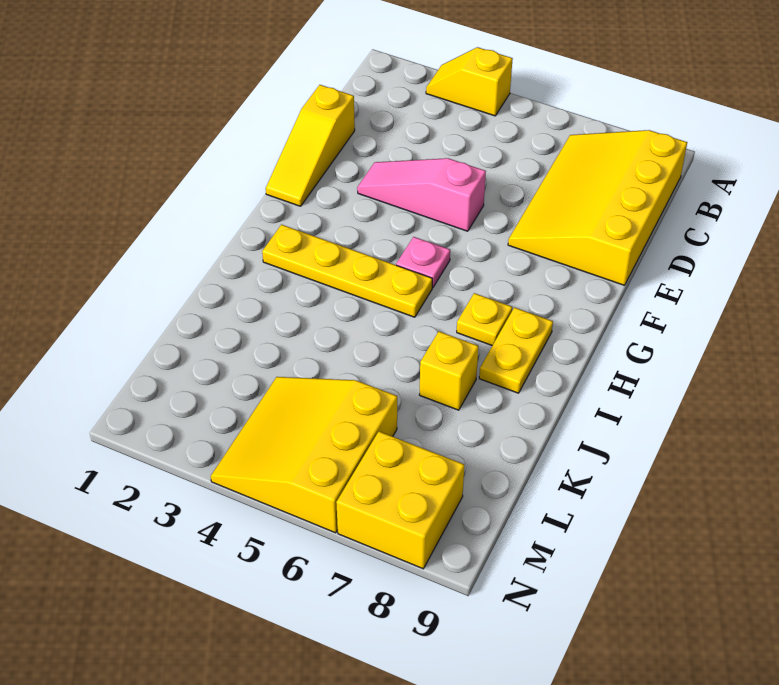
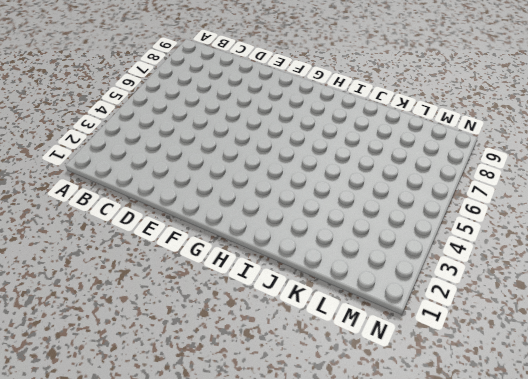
none -> yellow slope A3:A4 level 1 top 4
none -> yellow slope B7:E9 level 1 top 9

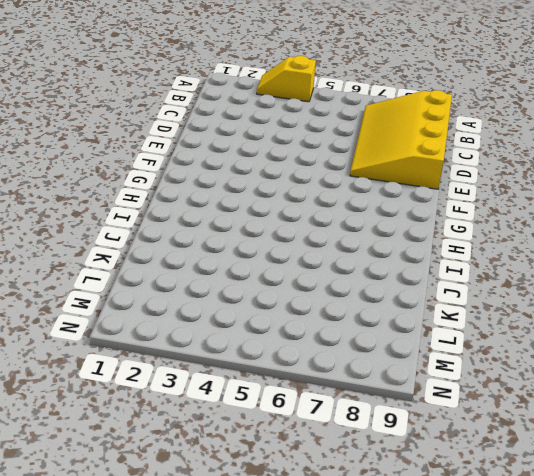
none -> yellow slope D1:F1 level 1 top D
none -> pink slope E3:E5 level 1 top 5

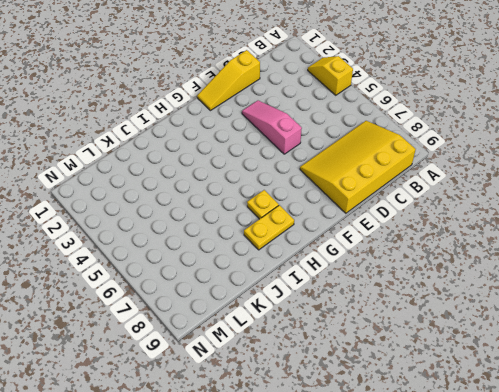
none -> pink plate G5 level 1
none -> yellow plate H2:H5 level 1

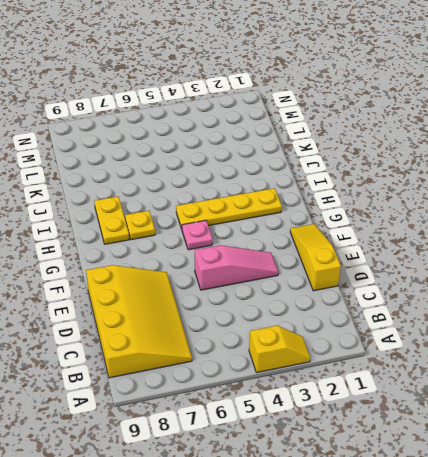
none -> yellow brick J7 level 1
none -> yellow slope L4:N6 level 1 top 6

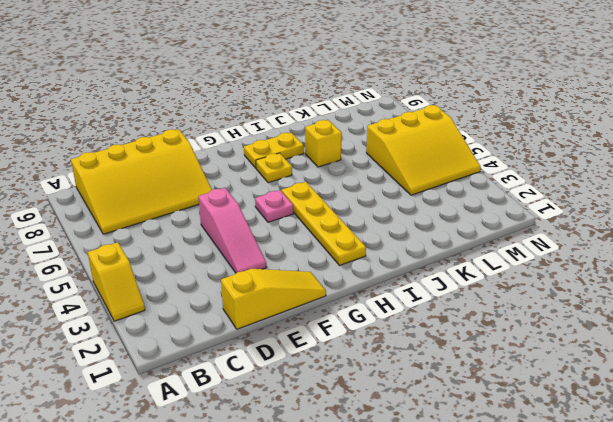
none -> yellow brick M7:N8 level 1

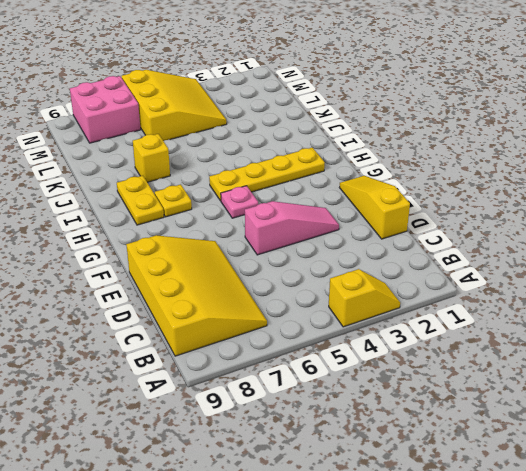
pink brick M7:N8 level 1 -> yellow brick M7:N8 level 1

